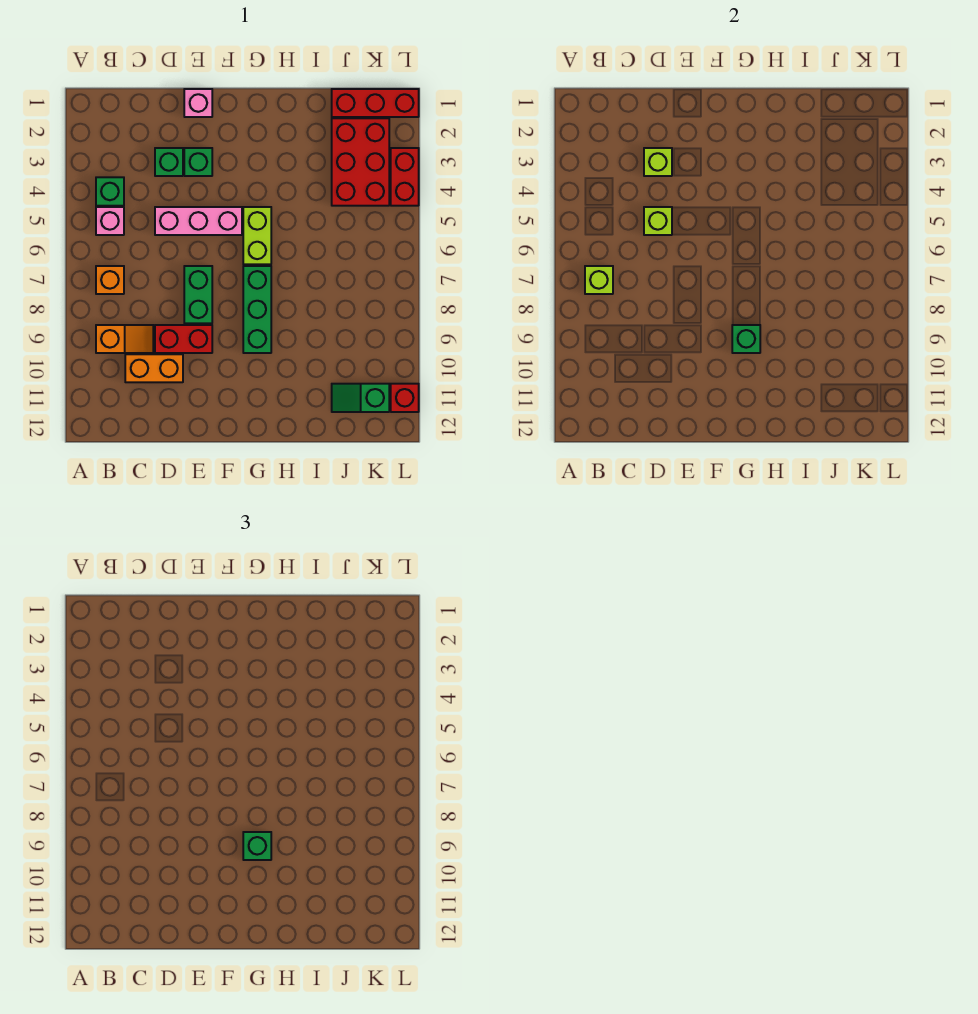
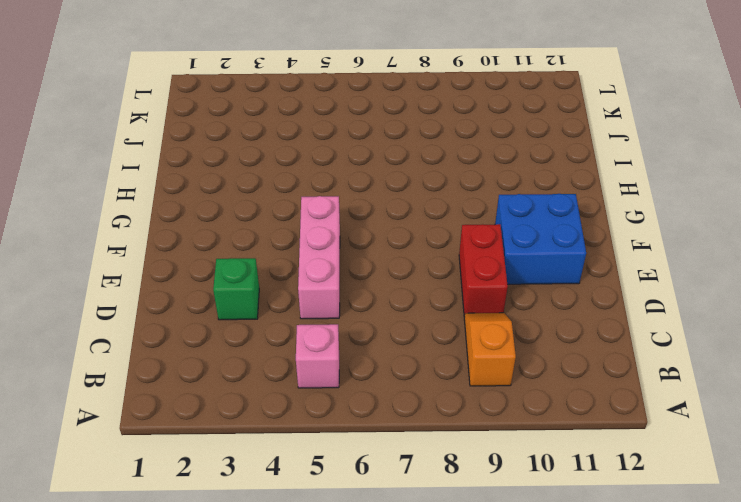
blue brick E10:F11 level 1 -> none
none -> green brick B4 level 1
none -> orange brick B7 level 1
none -> orange brick C10:D10 level 1

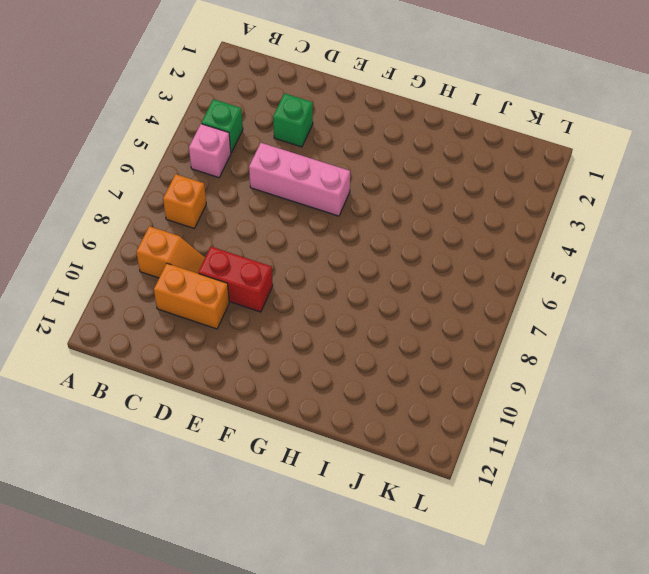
none -> pink brick E1 level 1
none -> green brick E3 level 1
none -> green brick E7:E8 level 1

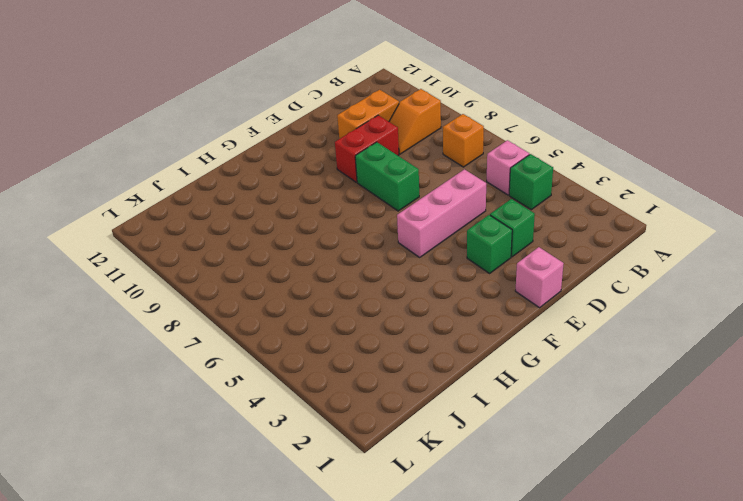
none -> lime brick G5:G6 level 1
none -> green brick G7:G9 level 1
none -> red brick J1:L1 level 1

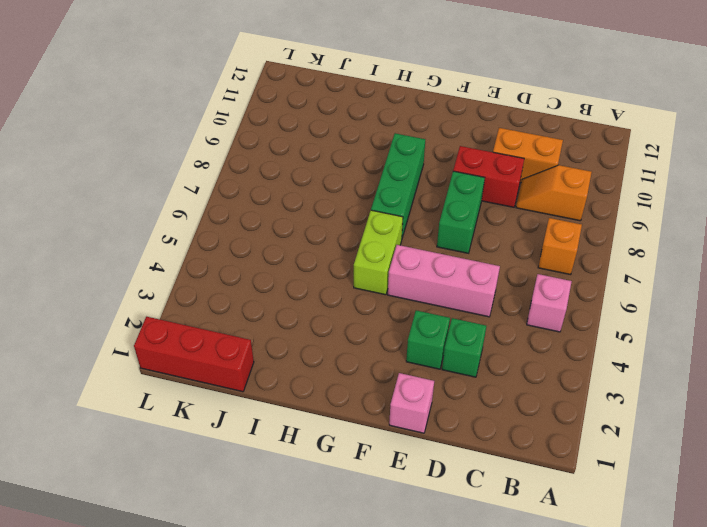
none -> green brick B4 level 1
none -> red brick J2:K4 level 1
none -> green slope J11:K11 level 1 top K

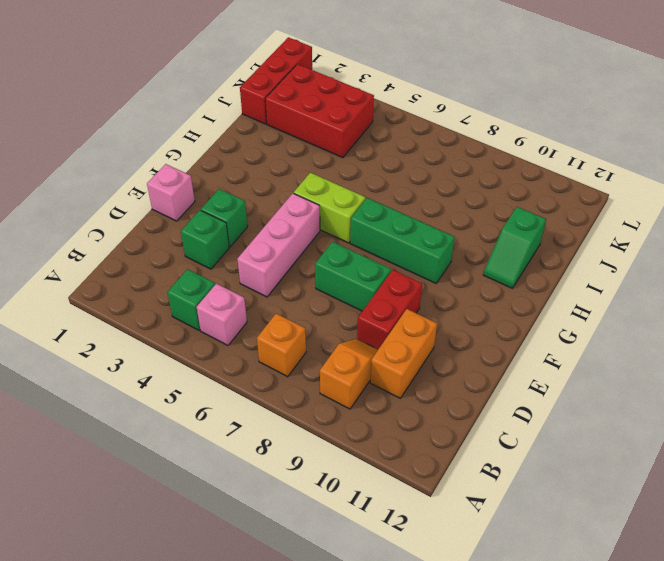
green slope H11:I11 level 1 top I -> green slope J11:K11 level 1 top K
none -> red brick L3:L4 level 1
none -> red brick L11 level 1
none -> lime brick B7 level 2

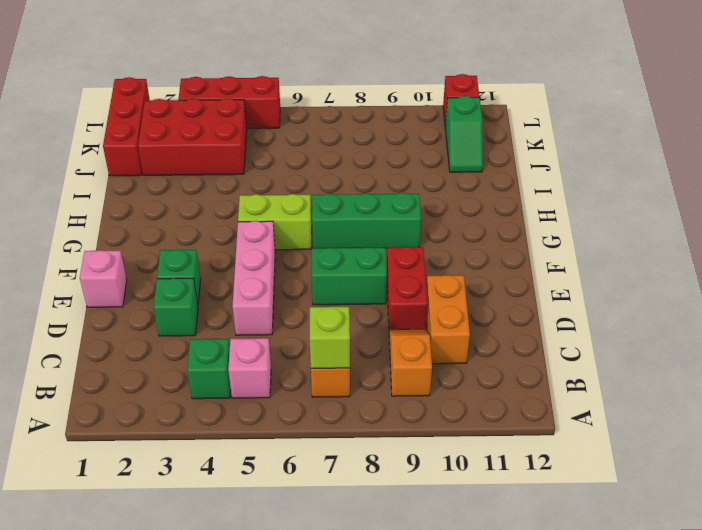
red brick L3:L5 level 1 -> red brick L3:L4 level 1
none -> lime brick D3 level 2
none -> lime brick D5 level 2
none -> green brick G9 level 2

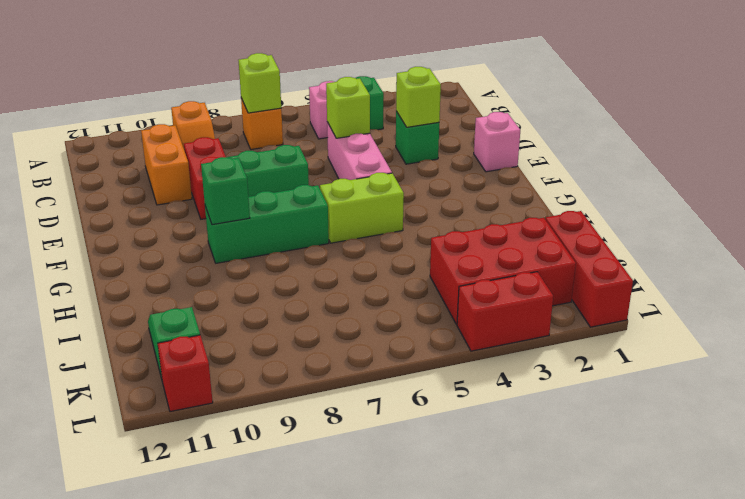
none -> green brick E3 level 1
none -> green brick G9 level 3

